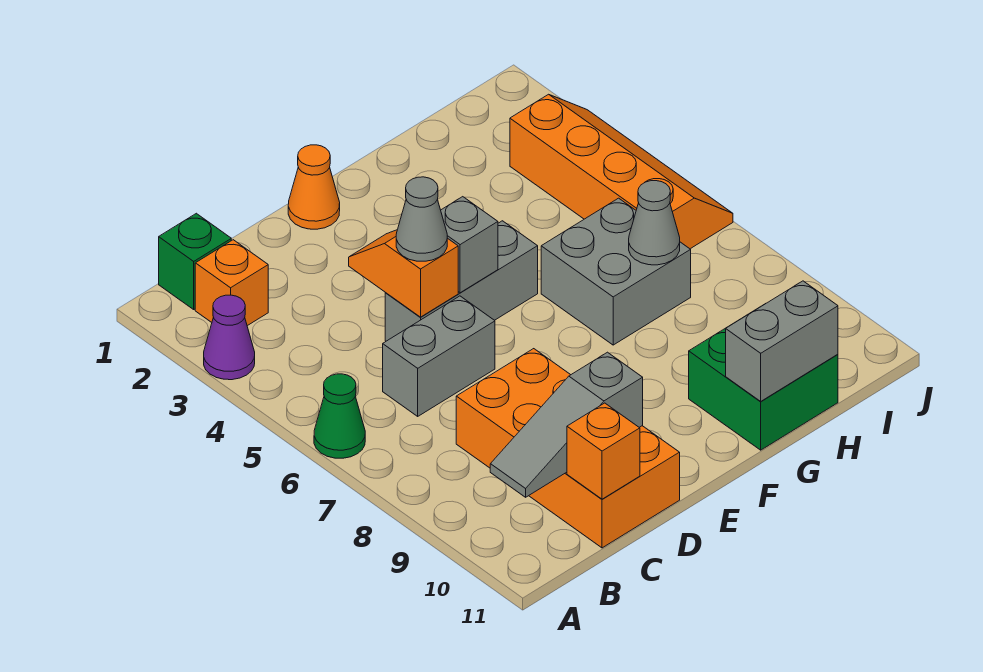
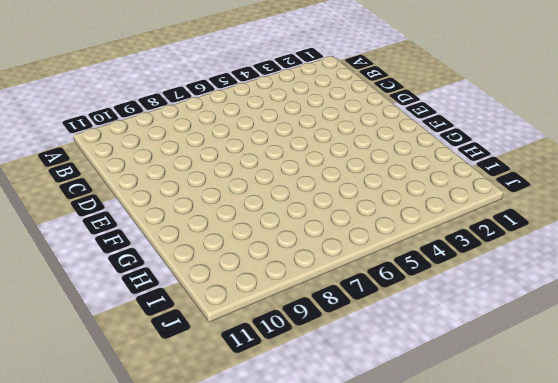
none -> purple cone A3 level 1
none -> green cone A6 level 1
none -> green brick B1 level 1

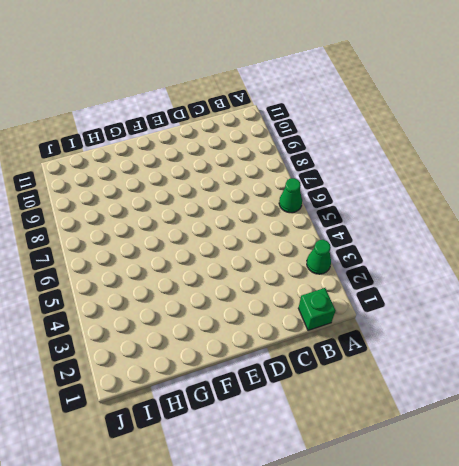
green cone A3 level 1 -> purple cone A3 level 1
none -> orange brick B2 level 1
none -> grey brick C6:D6 level 1
none -> orange brick C8:D11 level 1

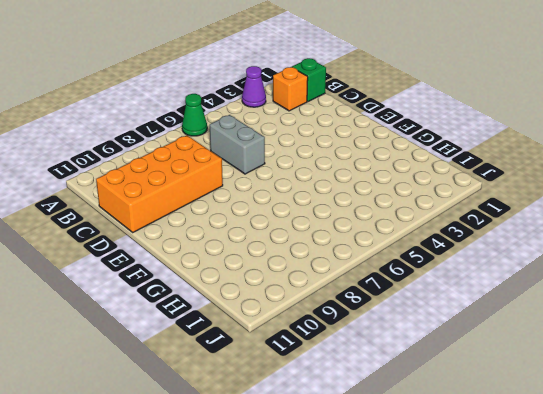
none -> grey brick D5:F5 level 1
none -> orange cone E1 level 1
none -> grey brick G6:H7 level 1

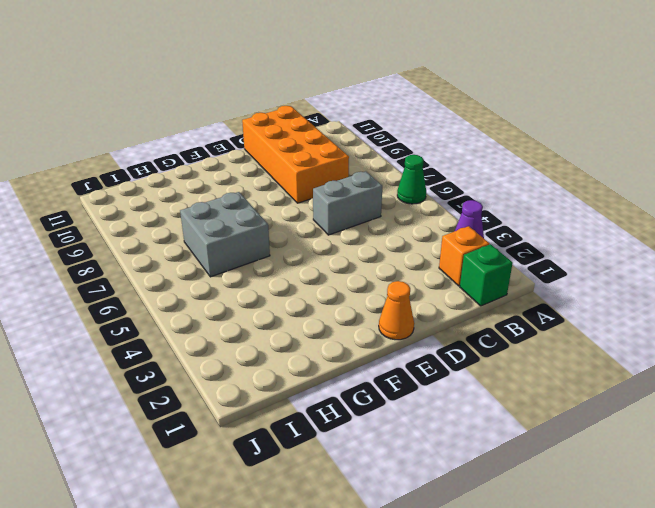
none -> grey brick D5:F5 level 1
none -> green brick G10:H11 level 1
none -> orange slope I3:J6 level 1 top I

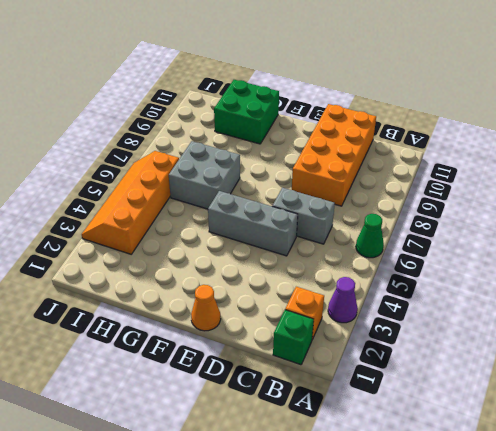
none -> grey slope B10:D10 level 2 top D
none -> orange brick C11 level 2
none -> orange slope D4:D5 level 2 top 5

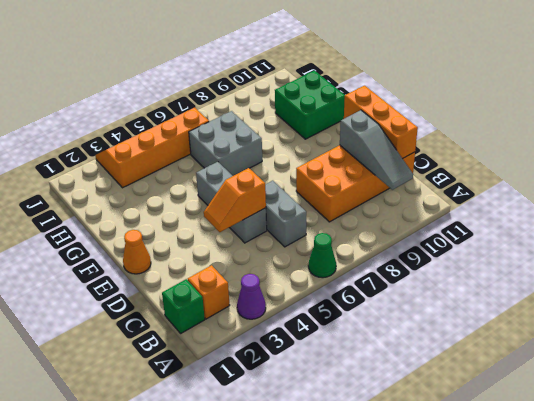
orange brick C11:E11 level 2 -> orange brick C11 level 2
none -> grey brick E5 level 2
none -> grey brick G11:H11 level 2
none -> grey cone H7 level 2

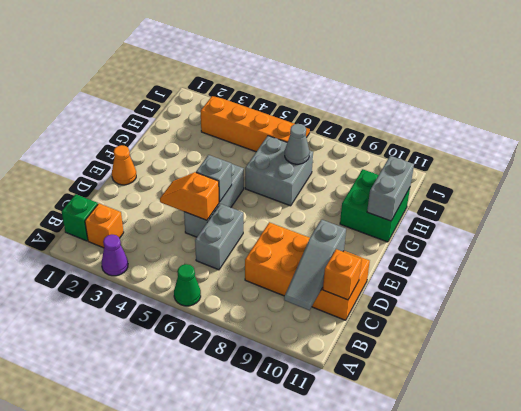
none -> grey cone D5 level 3

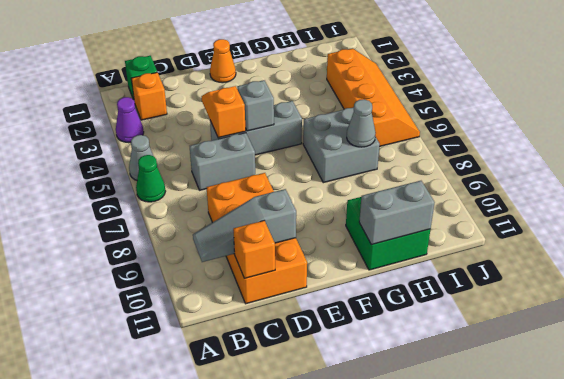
grey cone A5 level 1 -> grey cone D5 level 3

